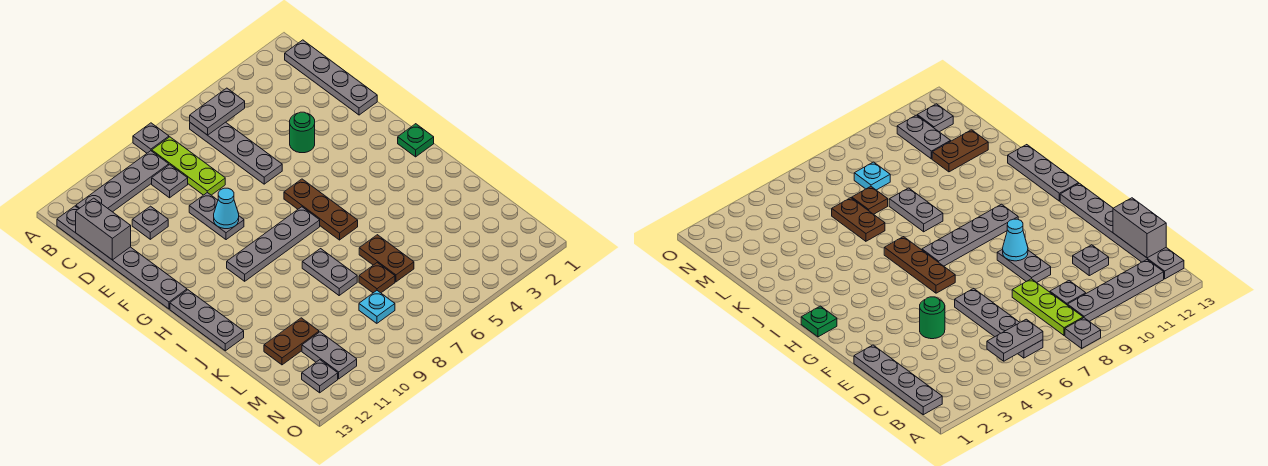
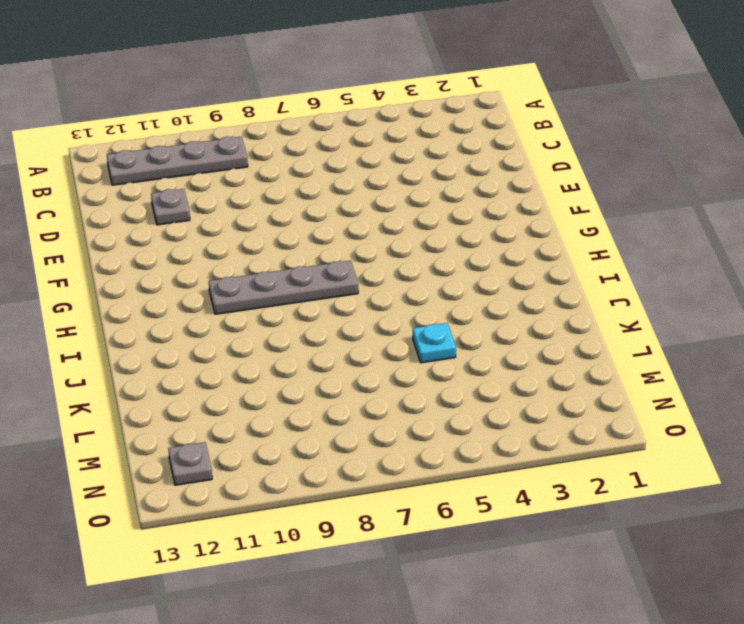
cyan plate K5 level 1 -> cyan plate M8 level 1
none -> grey plate A8 level 1
none -> grey plate B1:E1 level 1
none -> grey plate B6:E6 level 1

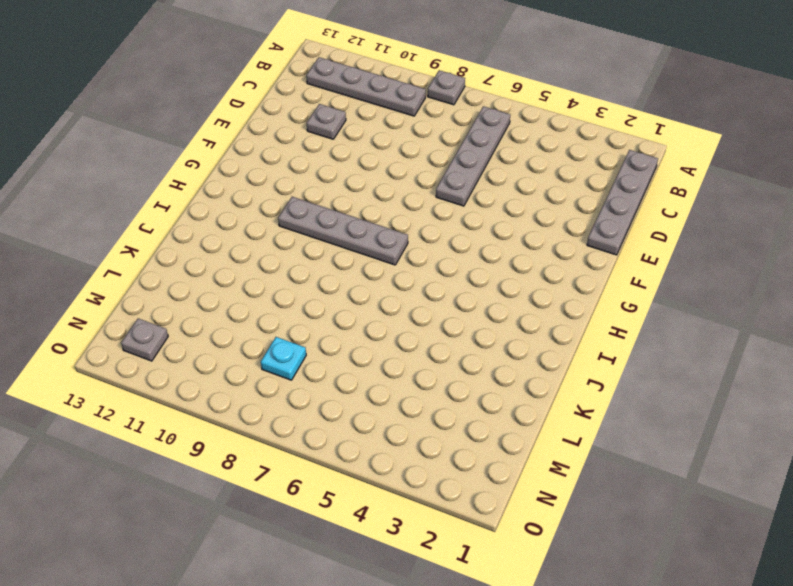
none -> lime plate B8:D8 level 1
none -> grey plate B13:G13 level 1
none -> grey plate C9 level 1

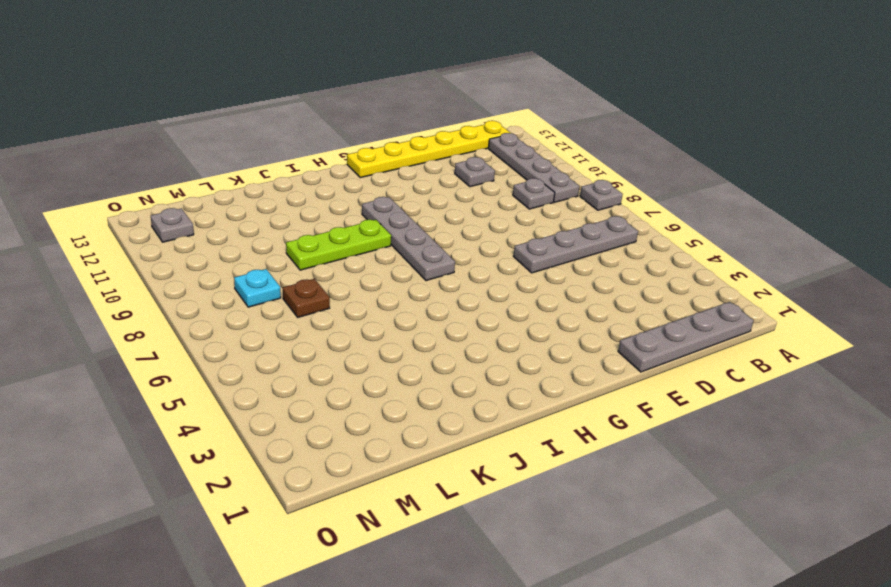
yellow plate B13:G13 level 1 -> grey plate B13:G13 level 1
lime plate I9:K9 level 1 -> lime plate B8:D8 level 1
none -> green round brick E4 level 1
none -> grey plate E9:F9 level 1
none -> brown plate G6:I6 level 1

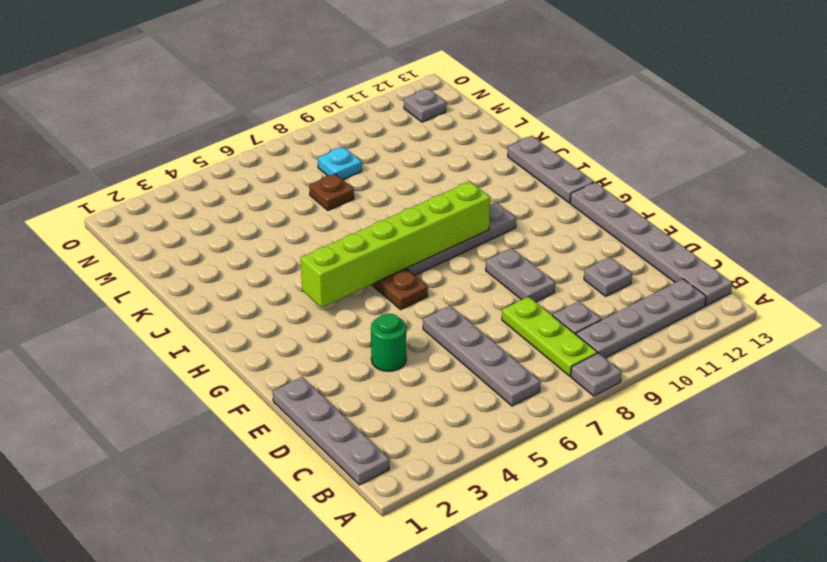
lime brick H4:H9 level 2 -> none
none -> green plate H1 level 1
none -> grey plate J8:K8 level 1
none -> brown plate K6:L6 level 1

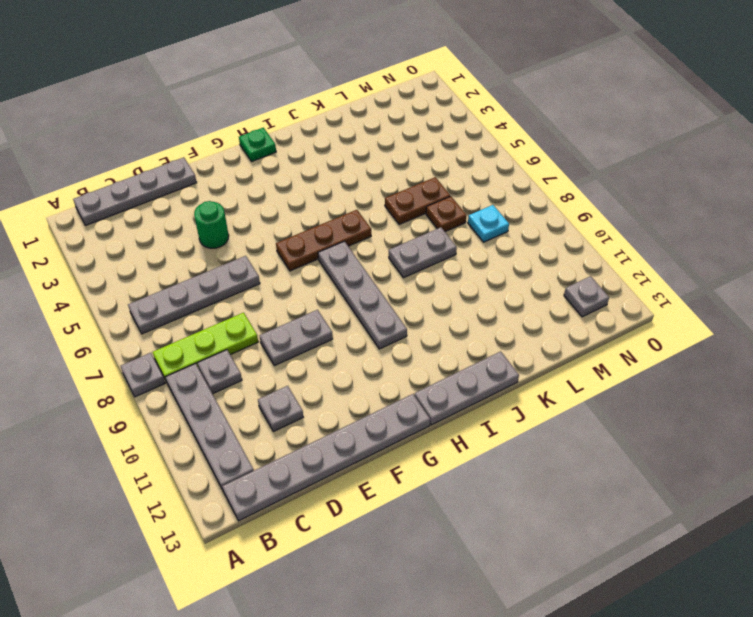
none -> brown plate L11:L12 level 1
none -> grey plate M11:N11 level 1
none -> grey plate B5:B6 level 2

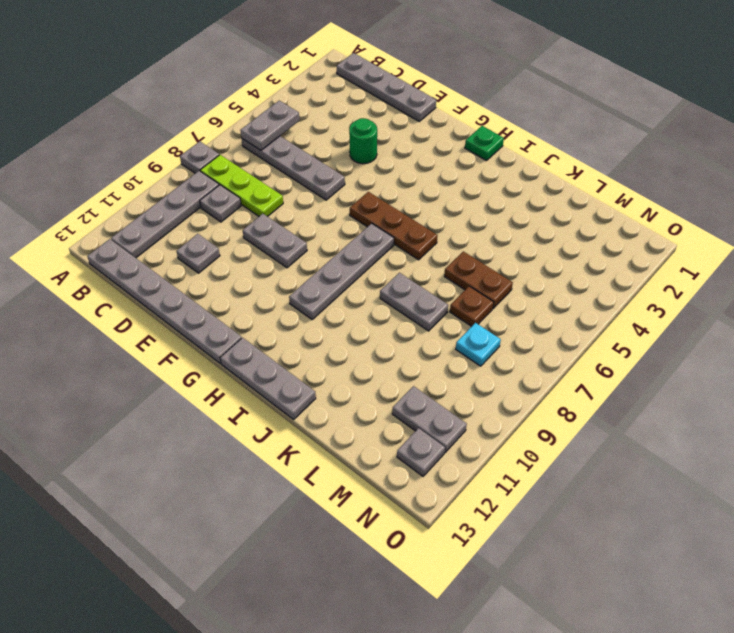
none -> brown plate L11:L12 level 1
none -> grey brick C13:D13 level 2
none -> cyan cone F9 level 2

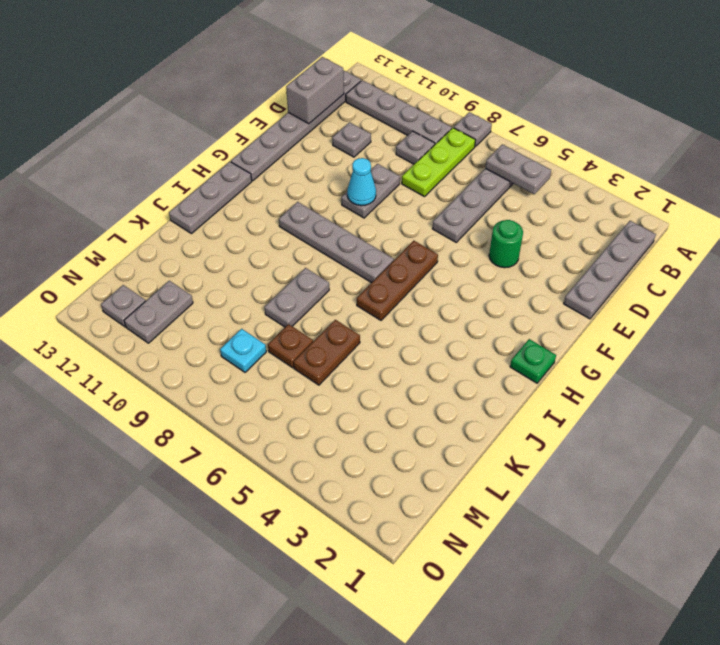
none -> brown plate L11:L12 level 1

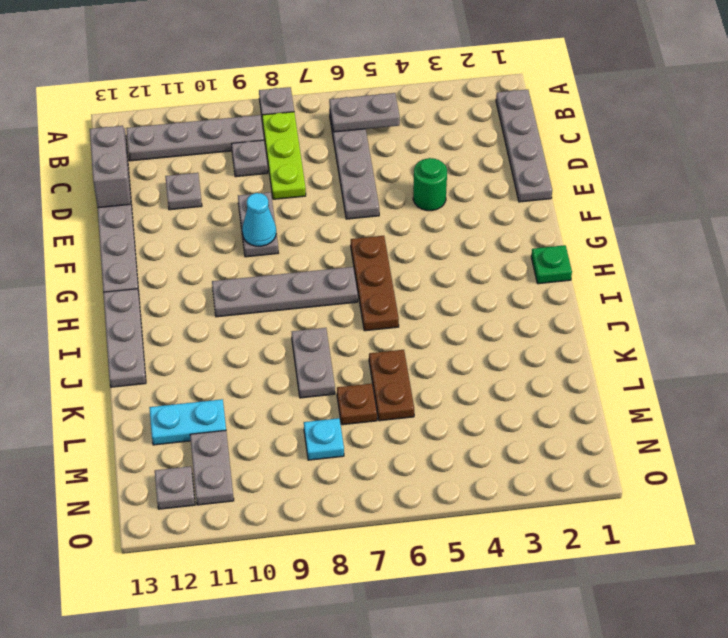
cyan plate L11:L12 level 1 -> brown plate L11:L12 level 1

